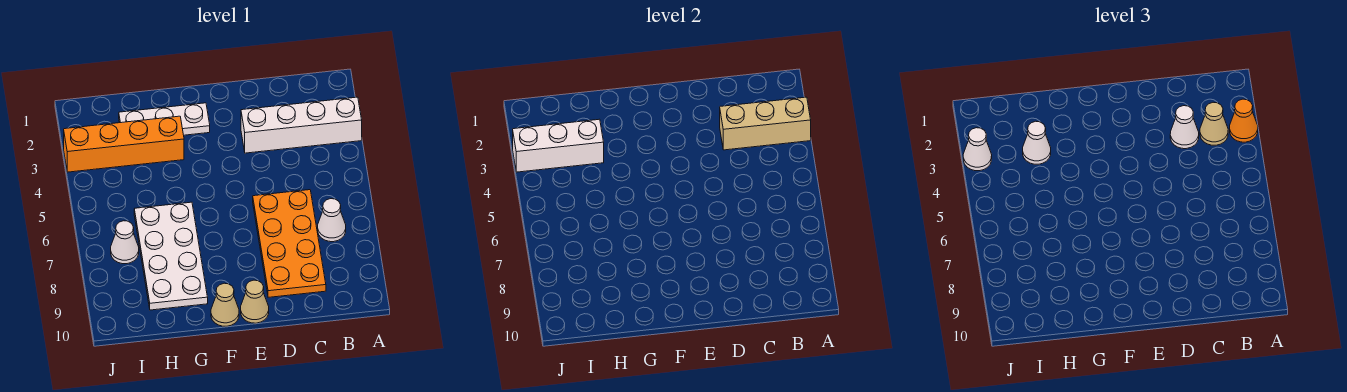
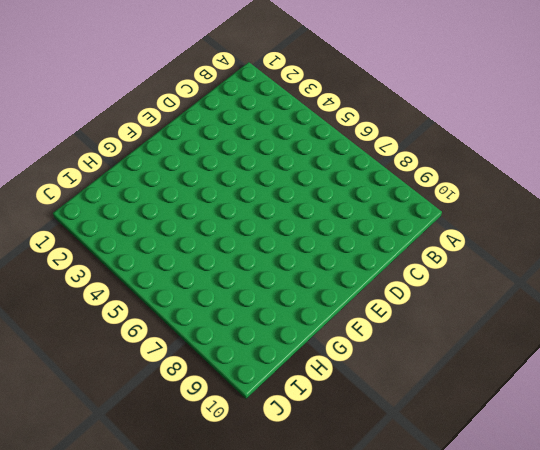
none -> white brick A3:D3 level 1
none -> white cone B7 level 1
none -> orange plate C6:D9 level 1

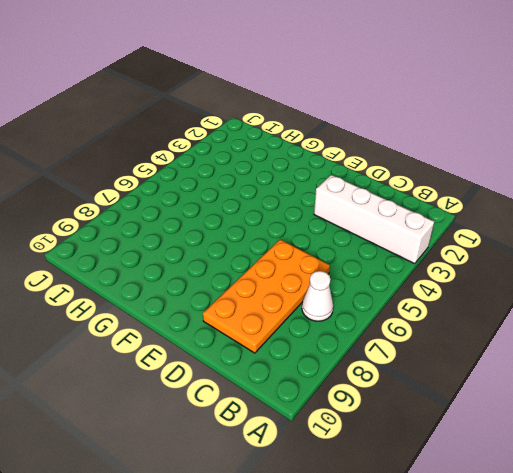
none -> tan cone E10 level 1
none -> white plate F2:H2 level 1
none -> tan cone F10 level 1

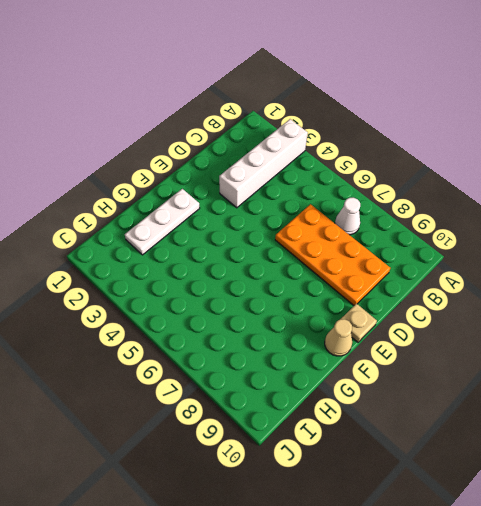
tan plate E10 level 1 -> tan cone E10 level 1
none -> orange brick G3:J3 level 1
none -> white plate G6:H9 level 1
none -> white cone I7 level 1

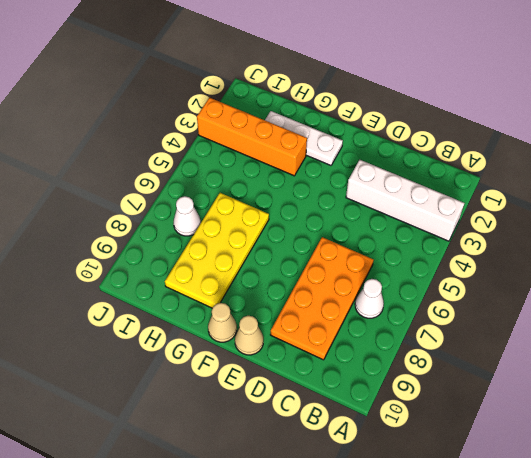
yellow plate G6:H9 level 1 -> white plate G6:H9 level 1
none -> tan brick A3:C3 level 2
none -> white brick H3:J3 level 2
none -> orange cone A3 level 3

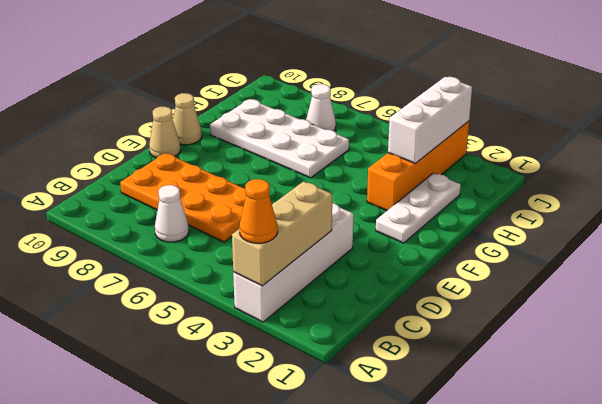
none -> tan cone B3 level 3
none -> white cone C3 level 3
none -> white cone H3 level 3

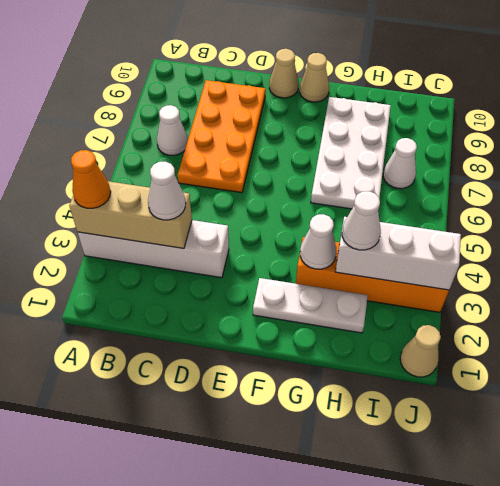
white cone G3 level 2 -> white cone J3 level 3
tan cone J1 level 1 -> tan cone B3 level 3

